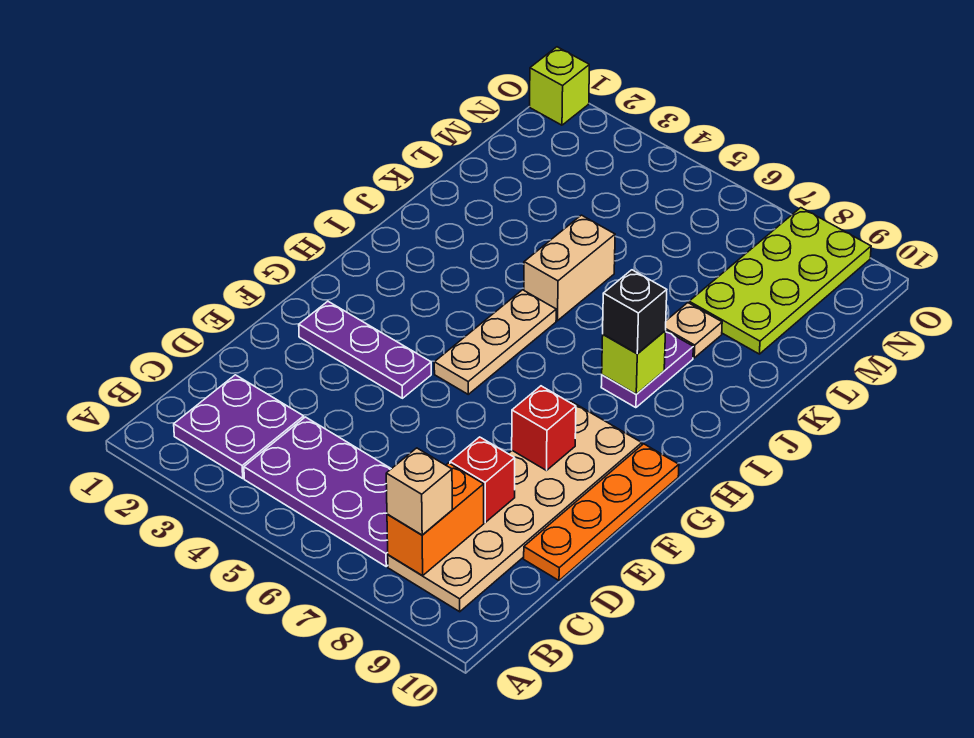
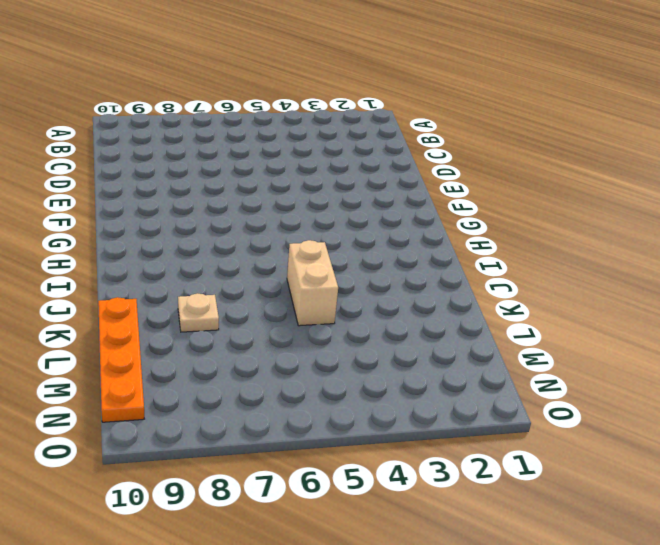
orange plate K10:N10 level 1 -> orange plate D10:G10 level 1
none -> purple plate B2:C3 level 1
none -> purple plate B4:C7 level 1
none -> tan plate B8:G9 level 1

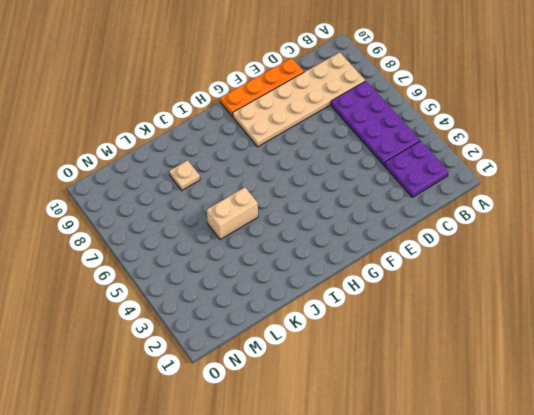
none -> purple plate F2:F4 level 1
none -> tan plate G5:I5 level 1
none -> purple plate I8:J8 level 1

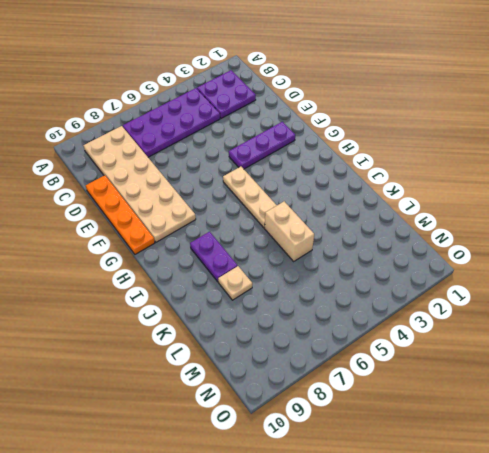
none -> lime plate L8:O9 level 1
none -> lime brick O1 level 1
none -> orange brick B8:C8 level 2

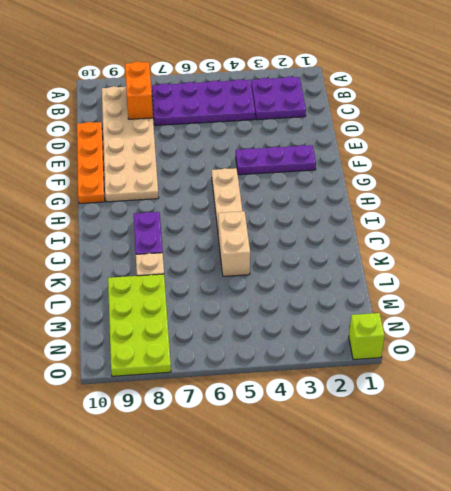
none -> red brick D8 level 2
none -> red brick F8 level 2
none -> lime brick I8 level 2

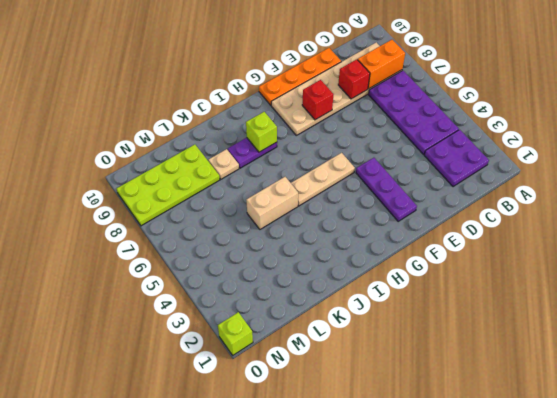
none -> tan brick B8 level 3
none -> black brick I8 level 3

